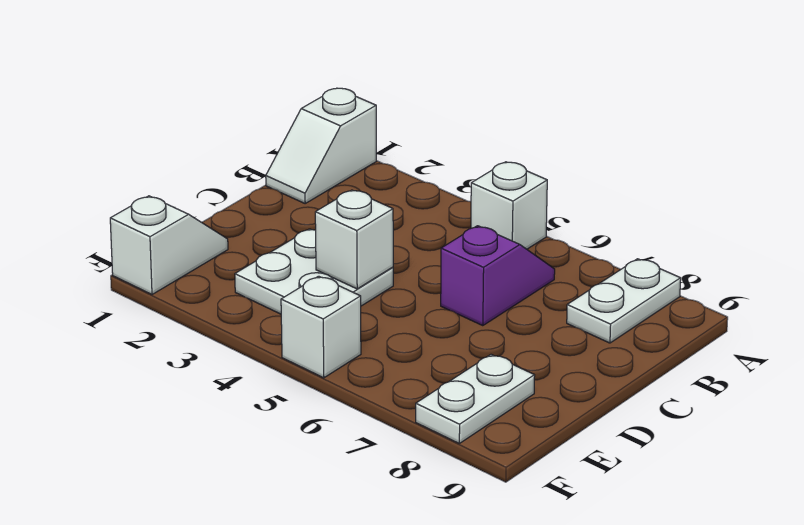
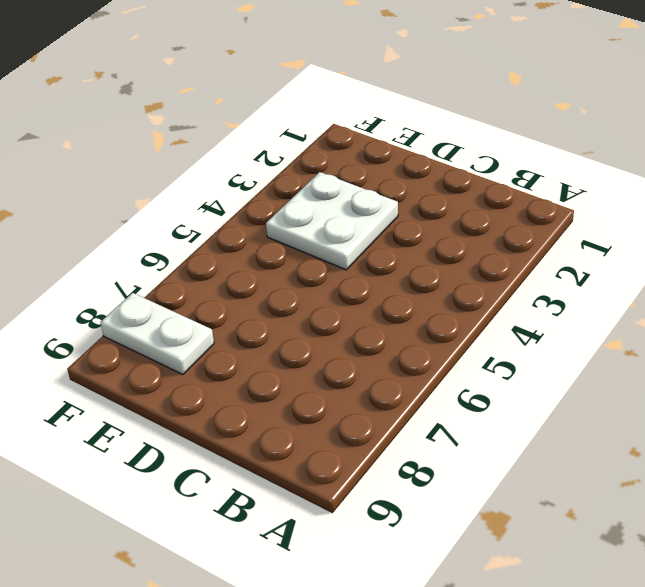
none -> white slope A1:B1 level 1 top A
none -> white brick A5 level 1

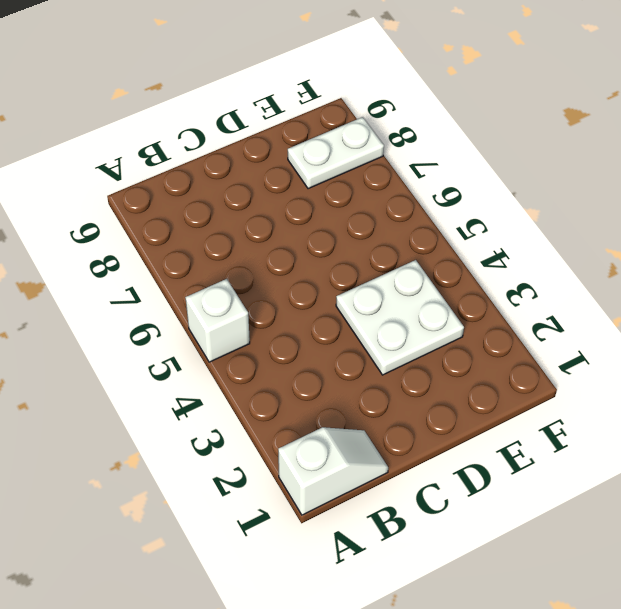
none -> white plate A8:B8 level 1
none -> purple slope B6:C6 level 1 top C

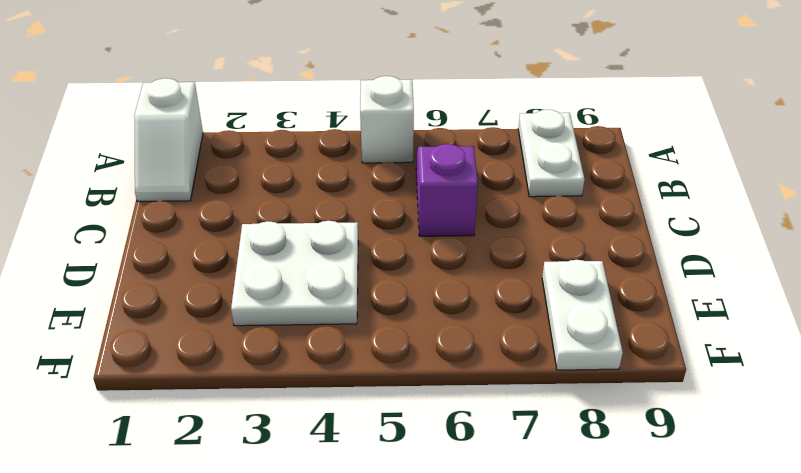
none -> white slope E1:F1 level 1 top F
none -> white brick F5 level 1

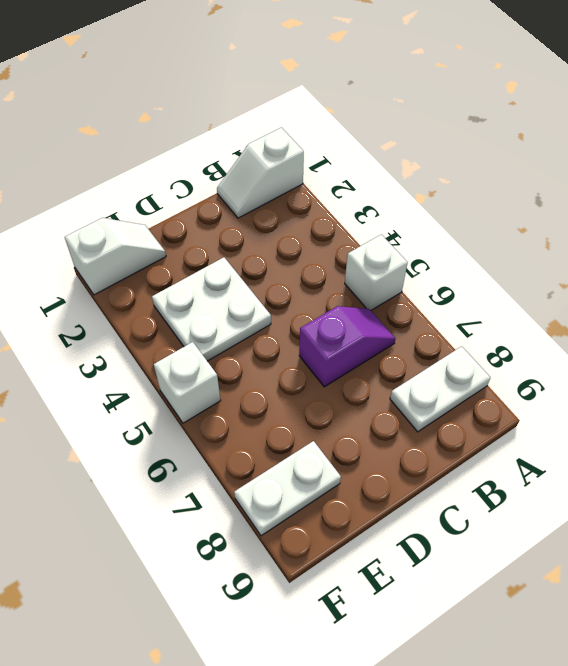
none -> white brick D4 level 2

